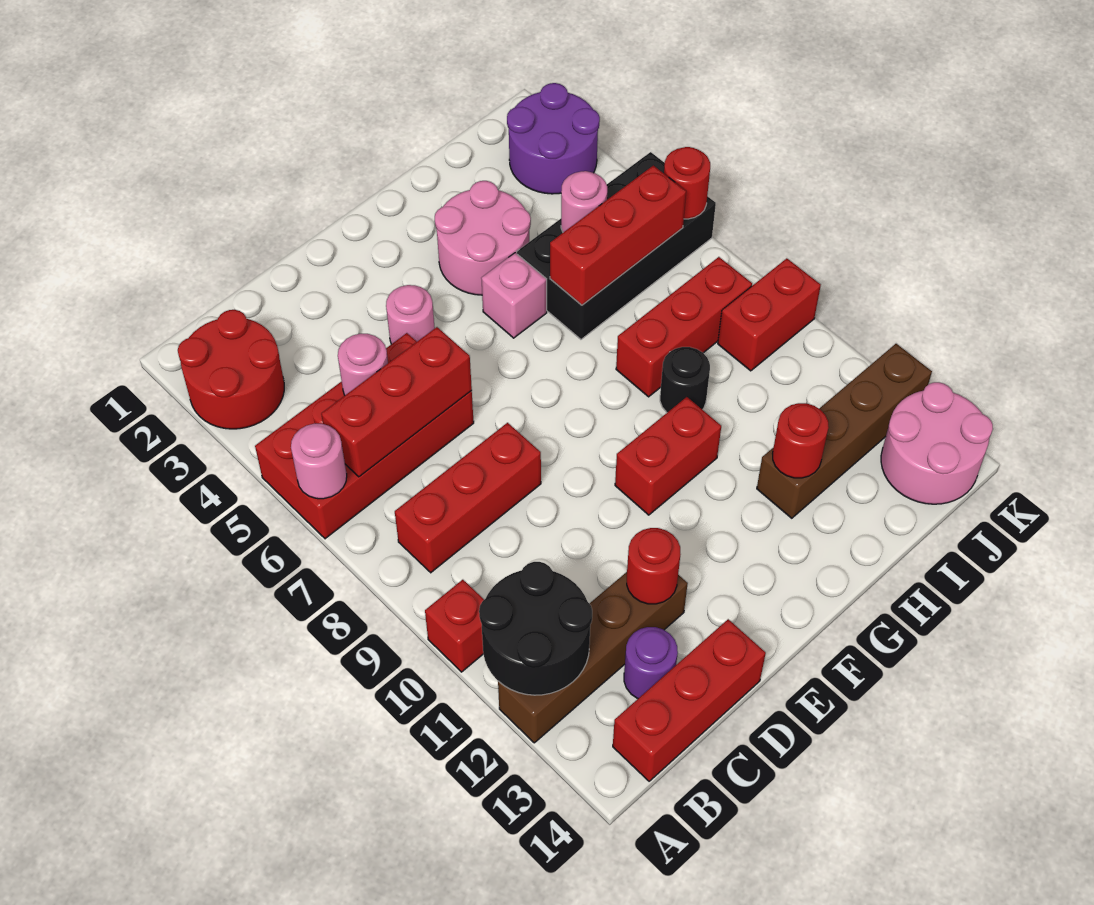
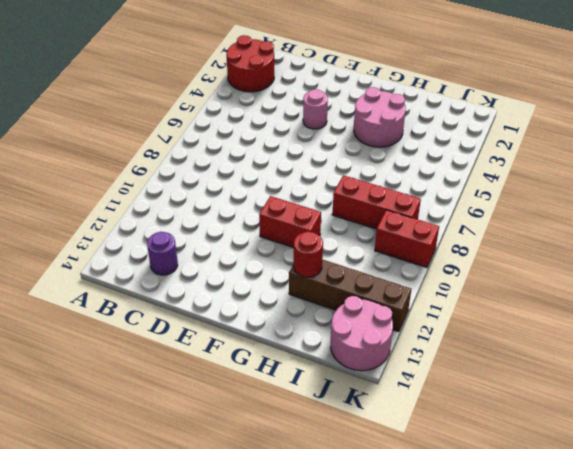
none -> red brick A5:D6 level 1
none -> red brick A10 level 1
none -> brown brick A12:D12 level 1

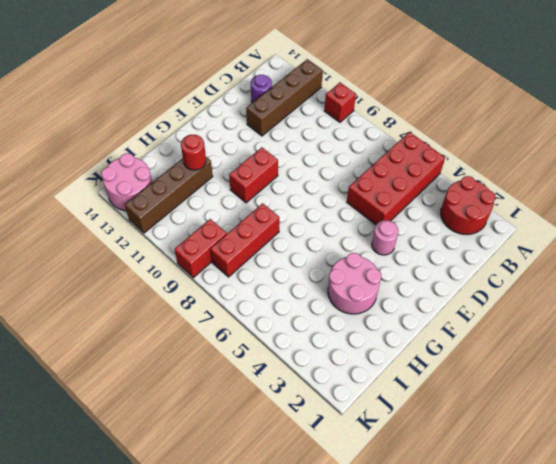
none -> red brick B8:D8 level 1
none -> red brick B14:D14 level 1
none -> pink brick G5 level 1

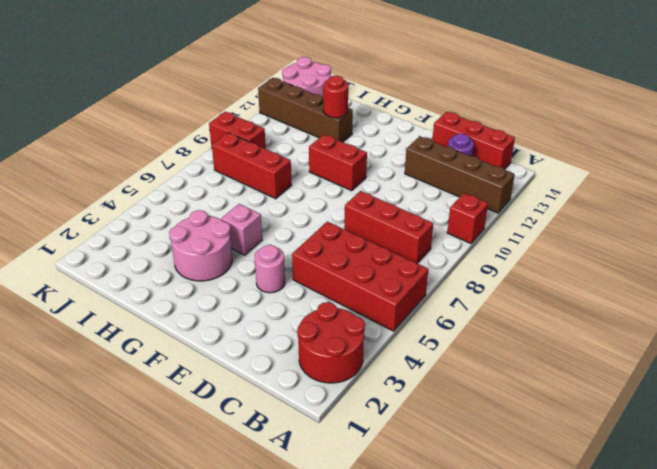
none -> black brick H5:K6 level 1
none -> black round brick H9 level 1
none -> purple round brick J2:K3 level 1

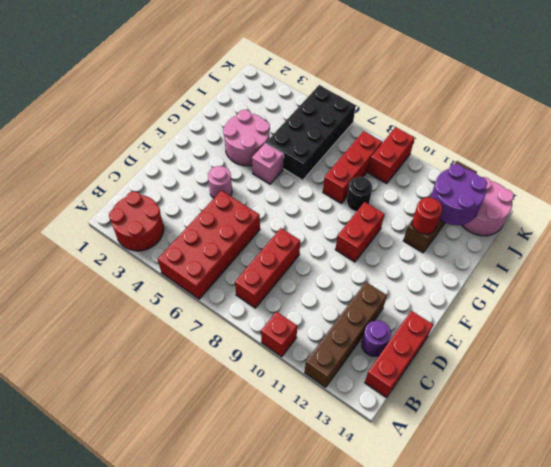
purple round brick I12:J13 level 2 -> purple round brick J2:K3 level 1
none -> pink round brick A6 level 2
none -> black round brick A11:B12 level 2
none -> red brick B6:D6 level 2

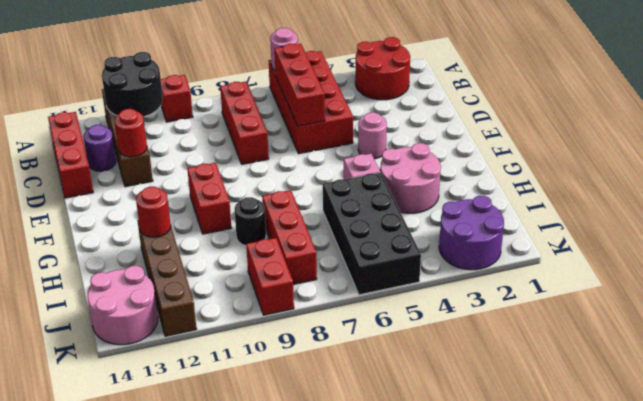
none -> pink round brick C5 level 2
none -> red brick H6:J6 level 2
none -> pink round brick I5 level 2

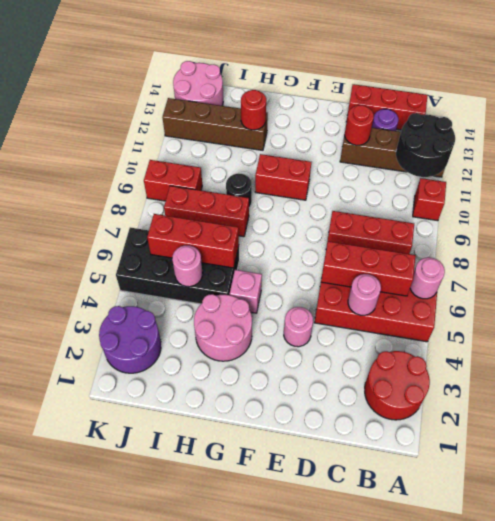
none -> red round brick K6 level 2

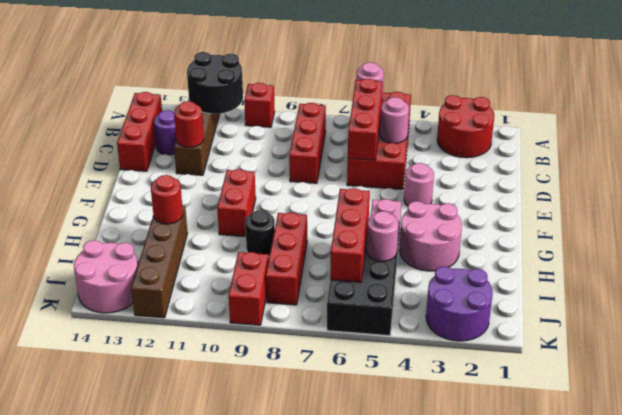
none -> red round brick K6 level 2

